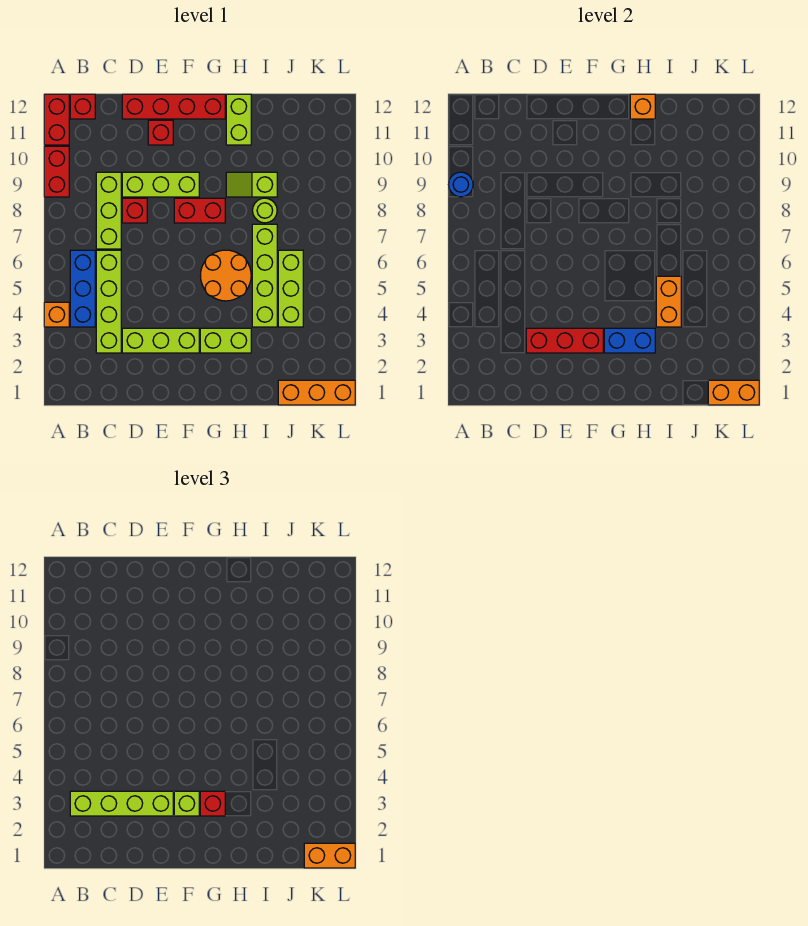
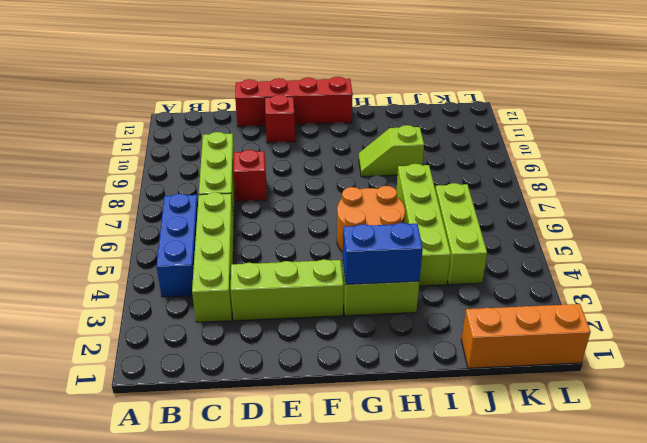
none -> orange brick A4 level 1
none -> red brick A9:A10 level 1
none -> red brick A11:A12 level 1
none -> red brick B12 level 1

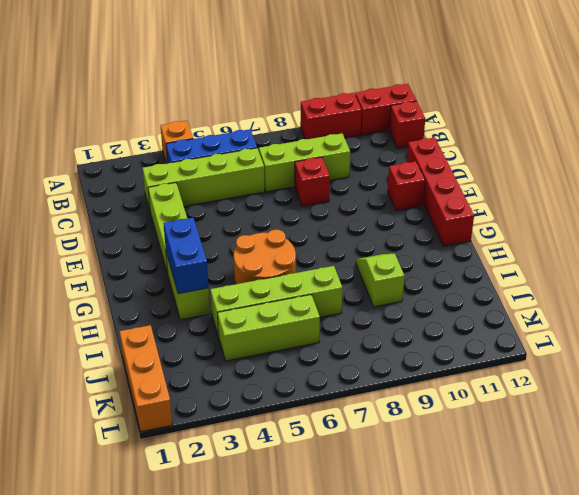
none -> lime brick D9:F9 level 1
none -> red brick F8:G8 level 1
none -> lime brick H11:H12 level 1
none -> lime round brick I8 level 1

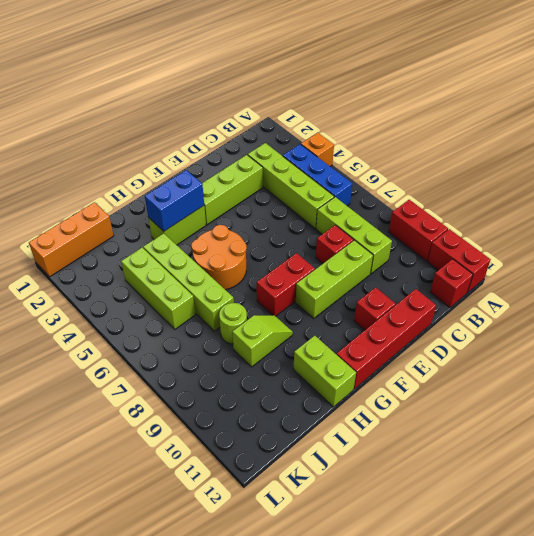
none -> blue round brick A9 level 2
none -> red brick D3:F3 level 2
none -> orange brick H12 level 2
none -> orange brick I4:I5 level 2

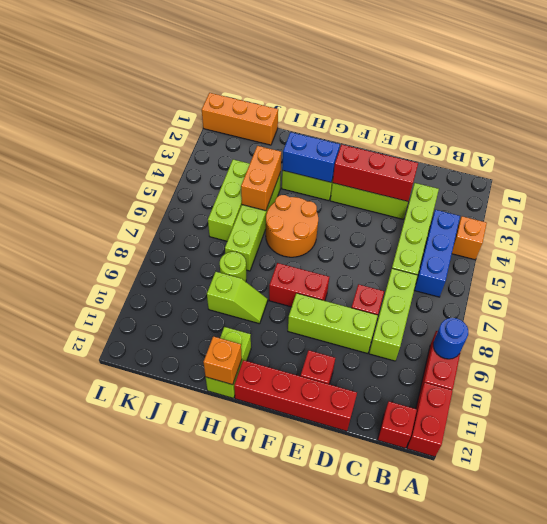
none -> orange brick K1:L1 level 2
none -> lime brick B3:E3 level 3
none -> lime brick F3 level 3
none -> red brick G3 level 3

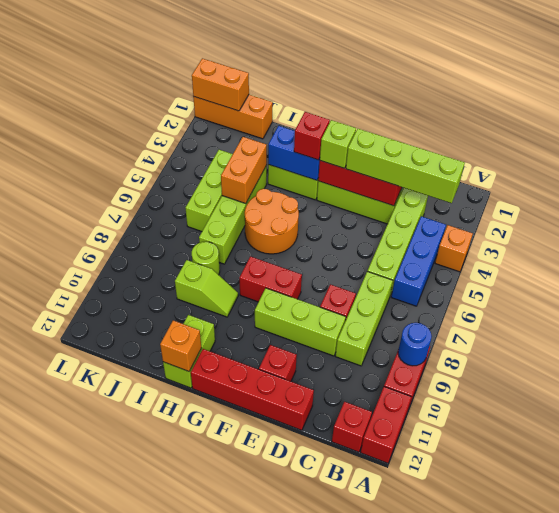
none -> orange brick K1:L1 level 3

